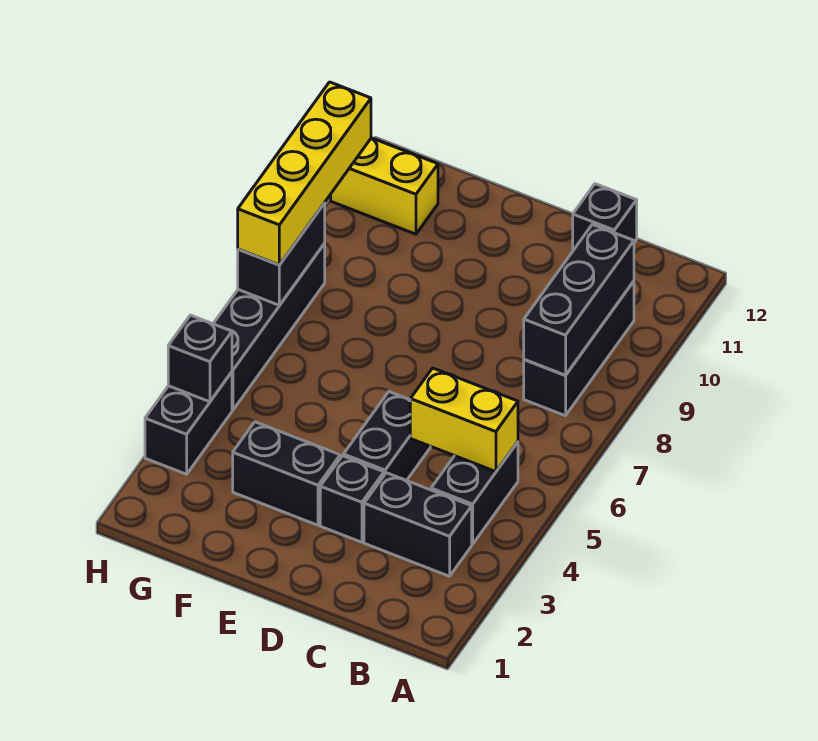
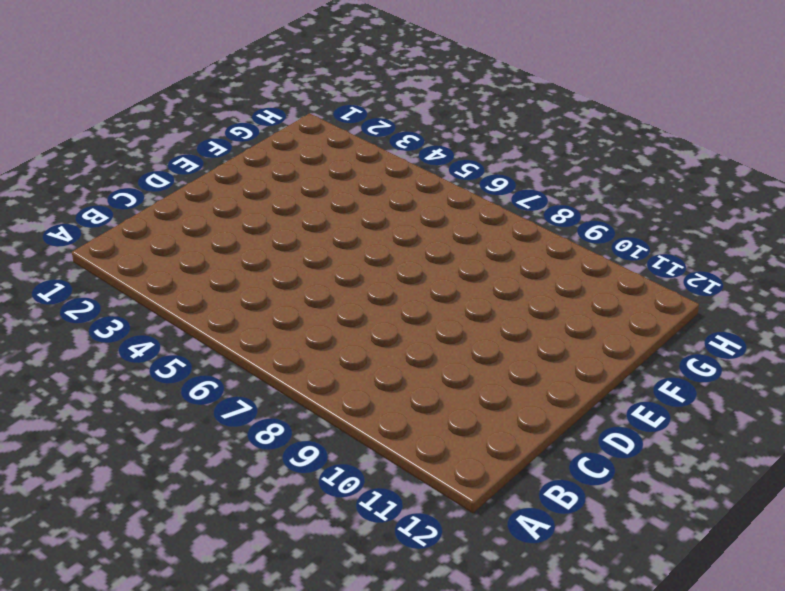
none -> black brick B3:C3 level 1
none -> black brick B4:B5 level 1
none -> black brick B8:B10 level 1

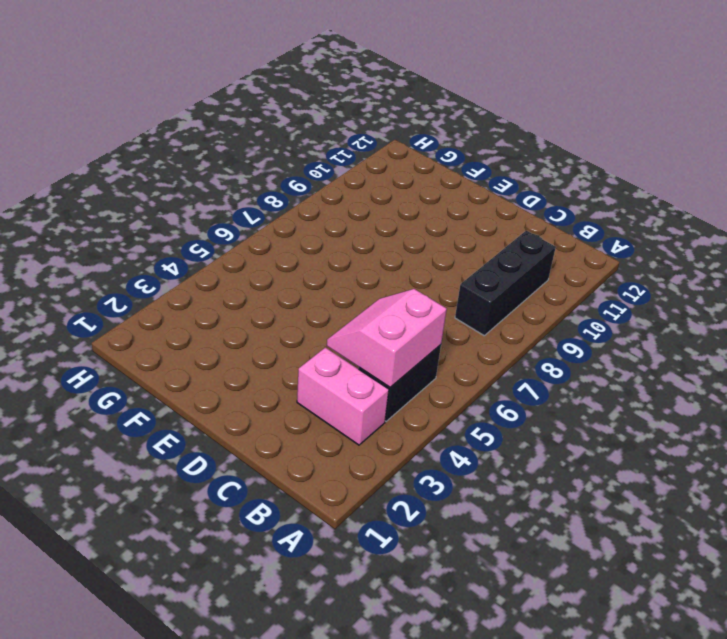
pink brick B3:C3 level 1 -> black brick B3:C3 level 1
pink slope B4:C5 level 2 top B -> yellow brick B5:C5 level 2
none -> black brick C12 level 1
none -> black brick D3 level 1
none -> black brick D4:D5 level 1

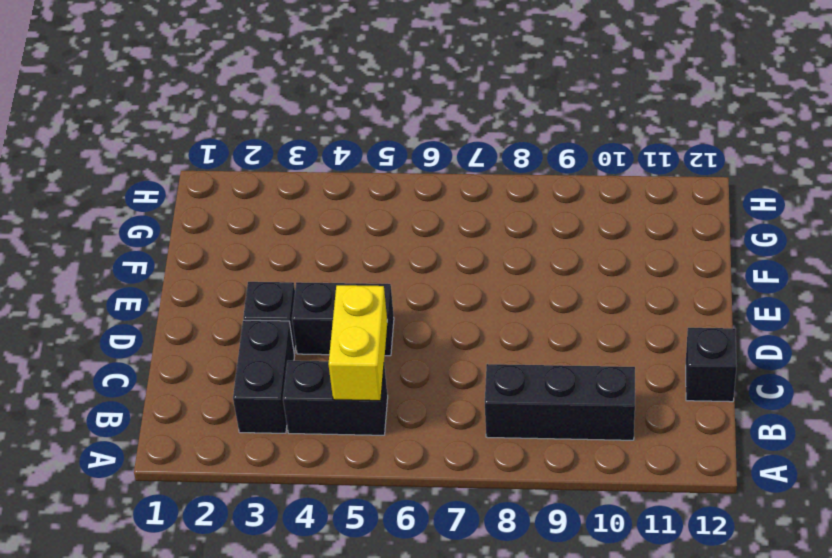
none -> black brick E3:F3 level 1
none -> yellow brick G11:H11 level 1
none -> black brick H3:H4 level 1

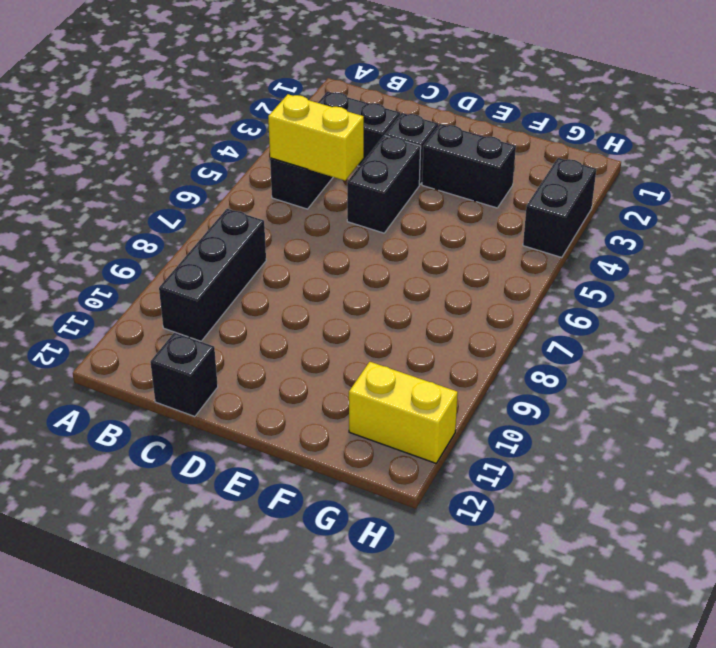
none -> black brick H5:H8 level 1
none -> black brick B8:B10 level 2
none -> black brick H4 level 2

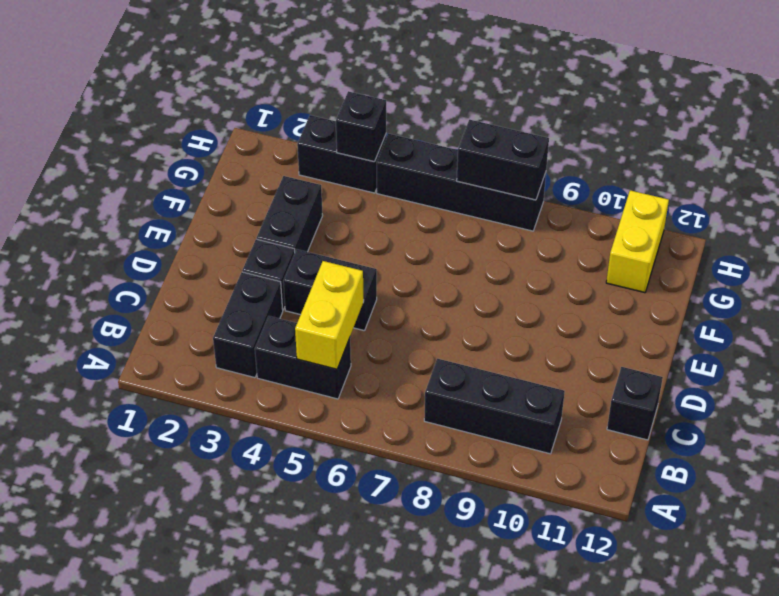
none -> black brick B8:B10 level 2
none -> yellow brick H7:H10 level 3

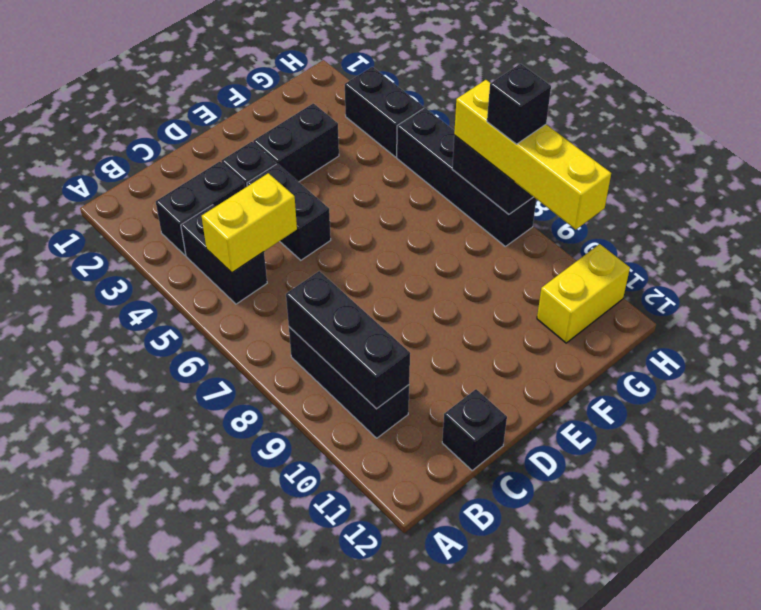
black brick H8 level 4 -> black brick H4 level 2

